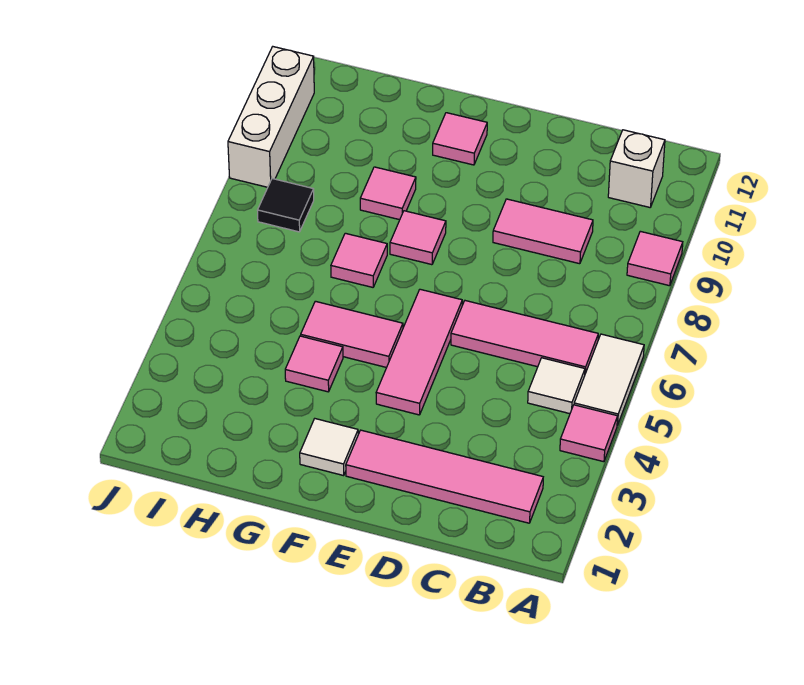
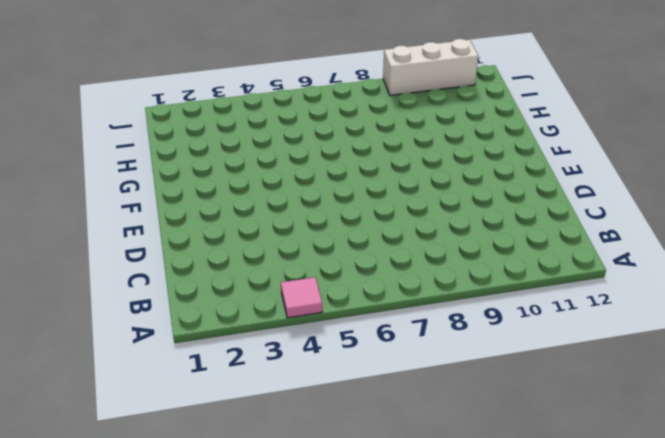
none -> white tile A5:A6 level 1
none -> pink tile A9 level 1
none -> pink tile B2:E2 level 1

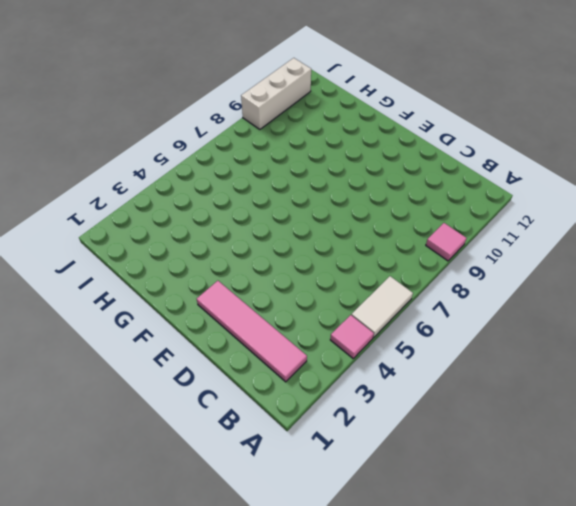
none -> white tile B5 level 1
none -> pink tile B6:D6 level 1
none -> white brick B11 level 1

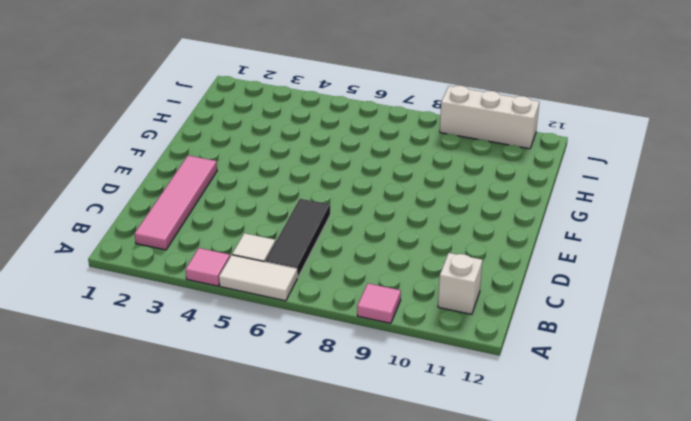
black tile B6:D6 level 1 -> pink tile B6:D6 level 1
none -> pink tile C9:D9 level 1
none -> pink tile E4:E6 level 1
none -> white tile F2 level 1

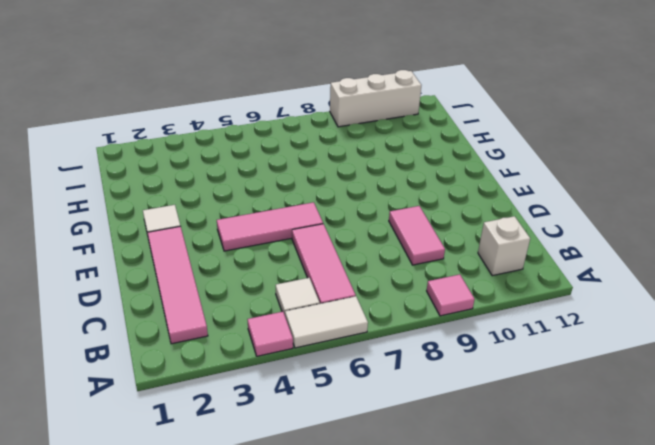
none -> pink tile F5:G5 level 1
none -> pink tile F8 level 1
none -> pink tile F11 level 1

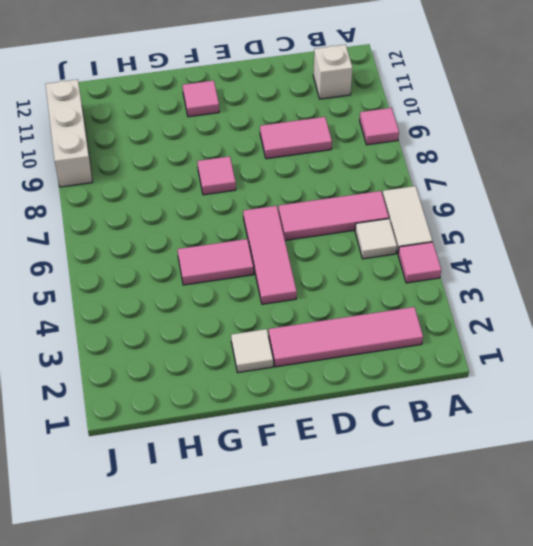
none -> pink tile G4 level 1
none -> pink tile G7 level 1
none -> pink tile G9 level 1

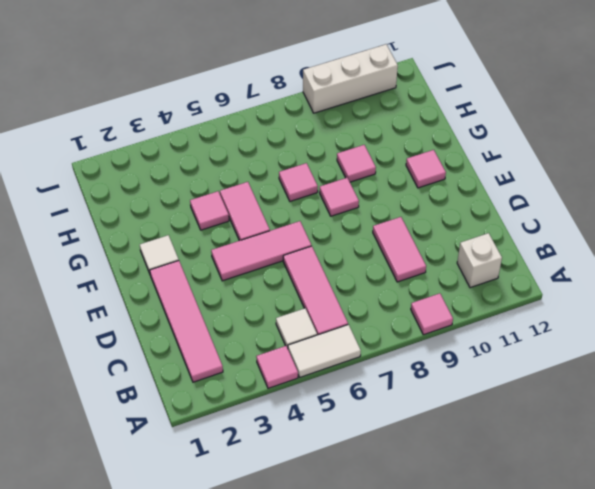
none -> black tile I8 level 1

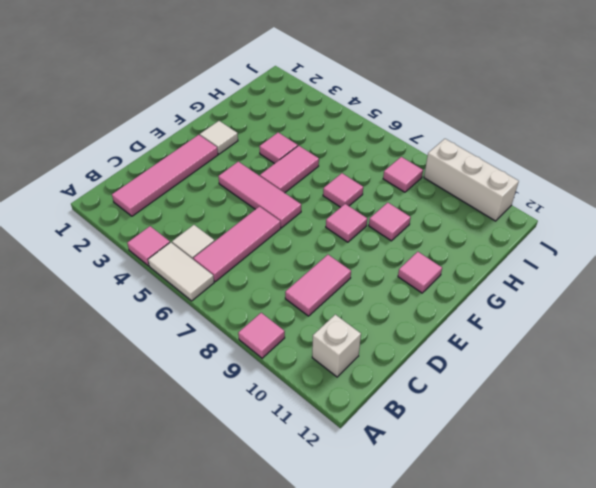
pink tile I8 level 1 -> black tile I8 level 1

